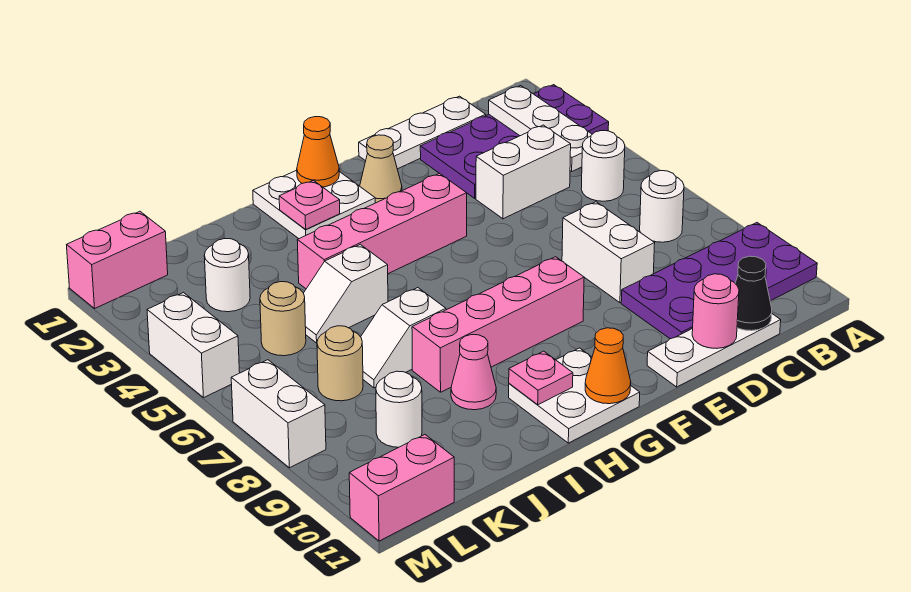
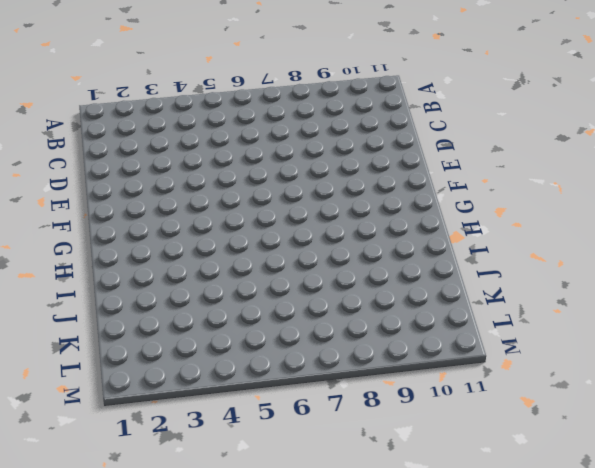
none -> purple plate A2:D3 level 1
none -> purple plate A9:D10 level 1
none -> white round brick B5 level 1
none -> white round brick B7 level 1

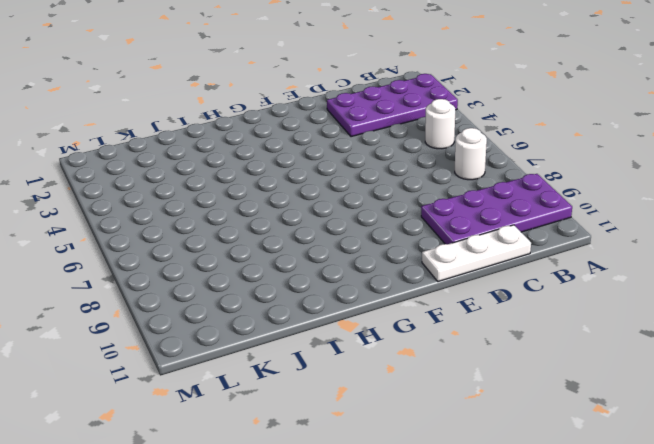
none -> white plate C1:E1 level 1
none -> white brick C4:D4 level 1
none -> white brick D7:D8 level 1
none -> tan cone F2 level 1

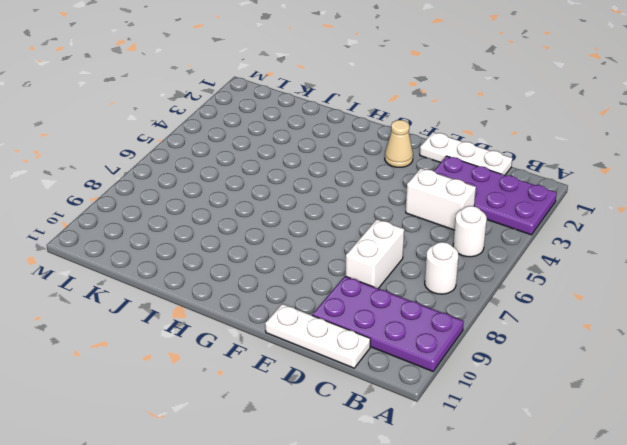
none -> pink brick F4:I4 level 1
none -> pink brick F8:I8 level 1
none -> white plate G1:H2 level 1
none -> white plate G10:H11 level 1

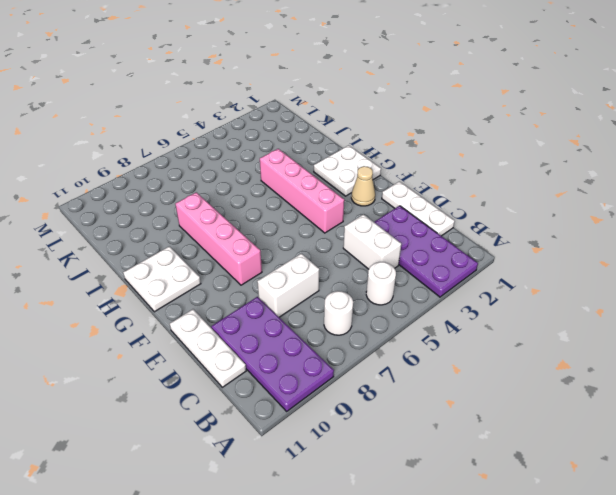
none -> white slope I5:J5 level 1 top I
none -> white slope I7:J7 level 1 top I
none -> pink cone I9 level 1
none -> white round brick K3 level 1

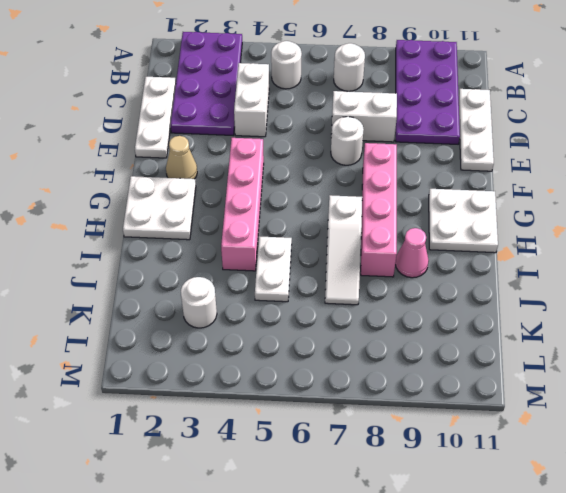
white round brick E7 level 1 -> white round brick K9 level 1
white slope H7:J7 level 1 top H -> white slope I7:J7 level 1 top I
white plate I5:J5 level 1 -> white slope I5:J5 level 1 top I
none -> tan round brick K5 level 1
none -> tan round brick K7 level 1
none -> pink brick L1:M1 level 1
none -> pink brick L11:M11 level 1

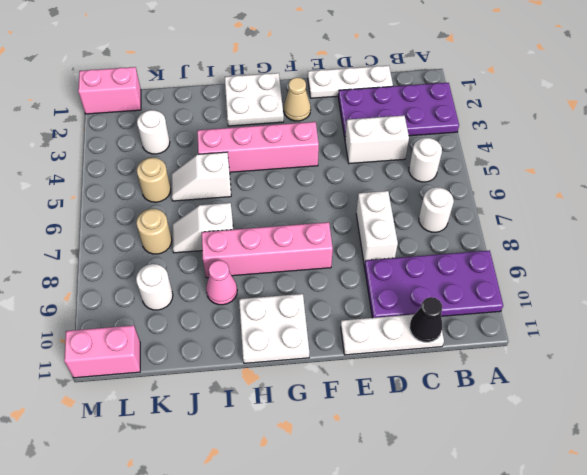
none -> white brick M4:M5 level 1
none -> white brick M7:M8 level 1
none -> white plate B2:B4 level 2
none -> pink round brick D11 level 2

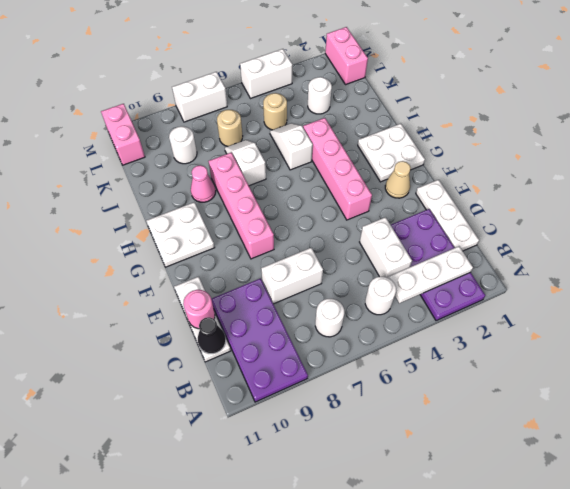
none -> orange cone G1 level 2
none -> orange cone G11 level 2
none -> pink plate H2 level 2
none -> pink plate H10 level 2

